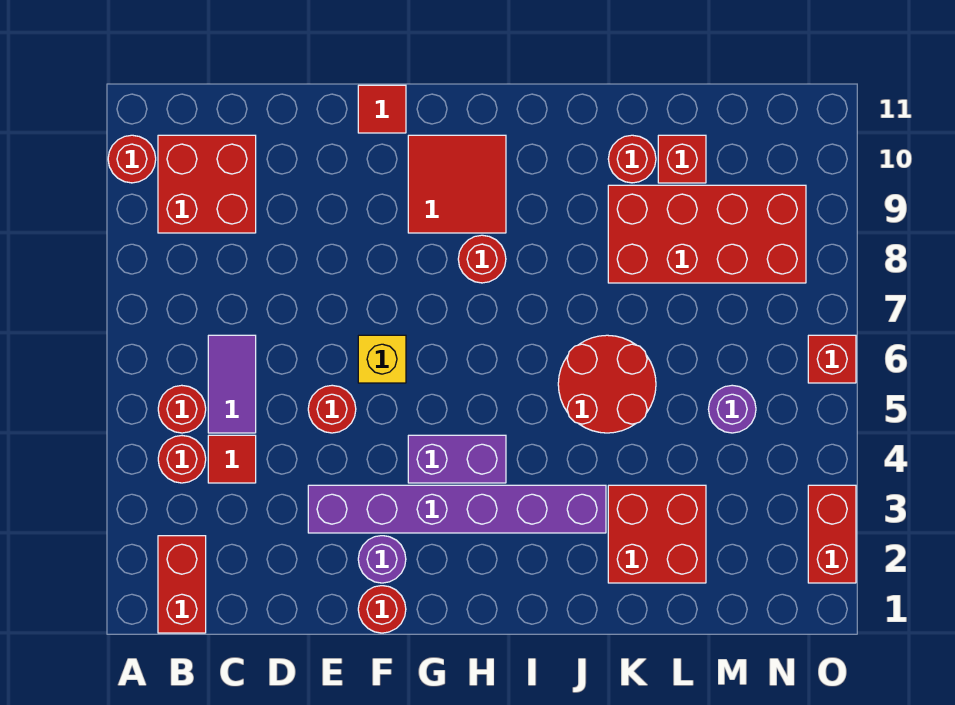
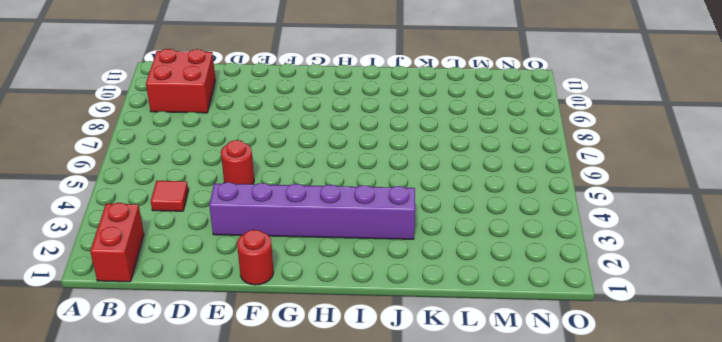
none -> red round brick A10 level 1
none -> red round brick B4 level 1
none -> red round brick B5 level 1

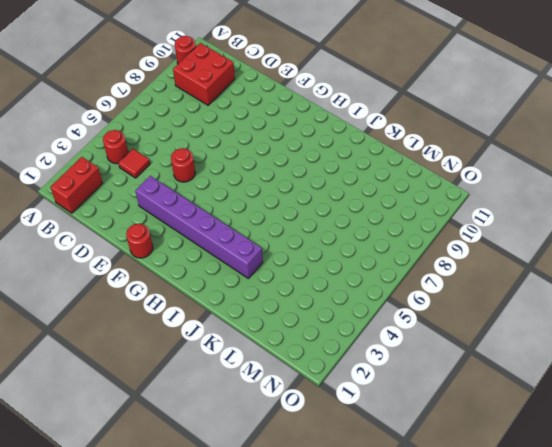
none -> red round brick B5 level 1
none -> purple tile C5:C6 level 1
none -> purple round brick F2 level 1

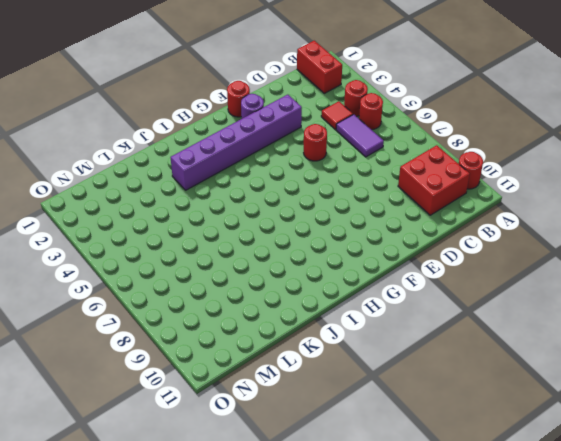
none -> yellow brick F6 level 1
none -> red tile F11 level 1
none -> purple brick G4:H4 level 1

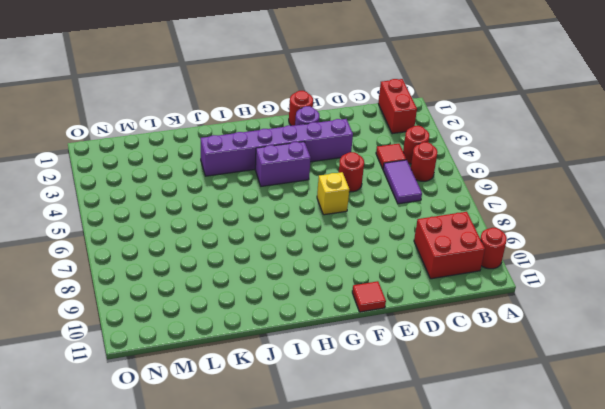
none -> red tile G9:H10 level 1
none -> red round brick H8 level 1
none -> red round brick J5:K6 level 1

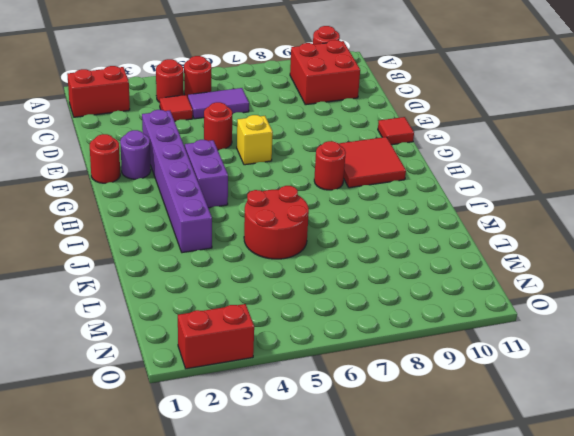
none -> red brick K2:L3 level 1
none -> red brick K8:N9 level 1
none -> red round brick K10 level 1

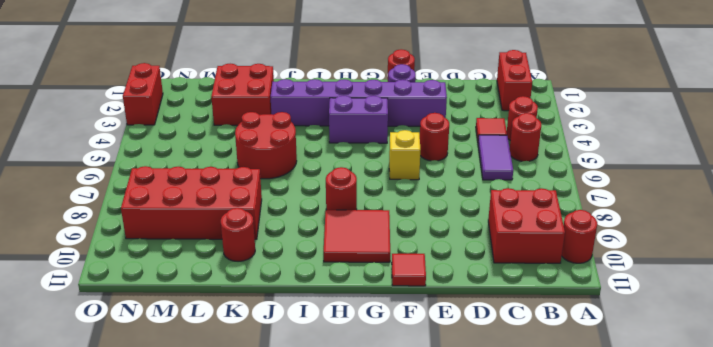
none -> red brick L10 level 1
none -> purple round brick M5 level 1
none -> red brick O6 level 1

